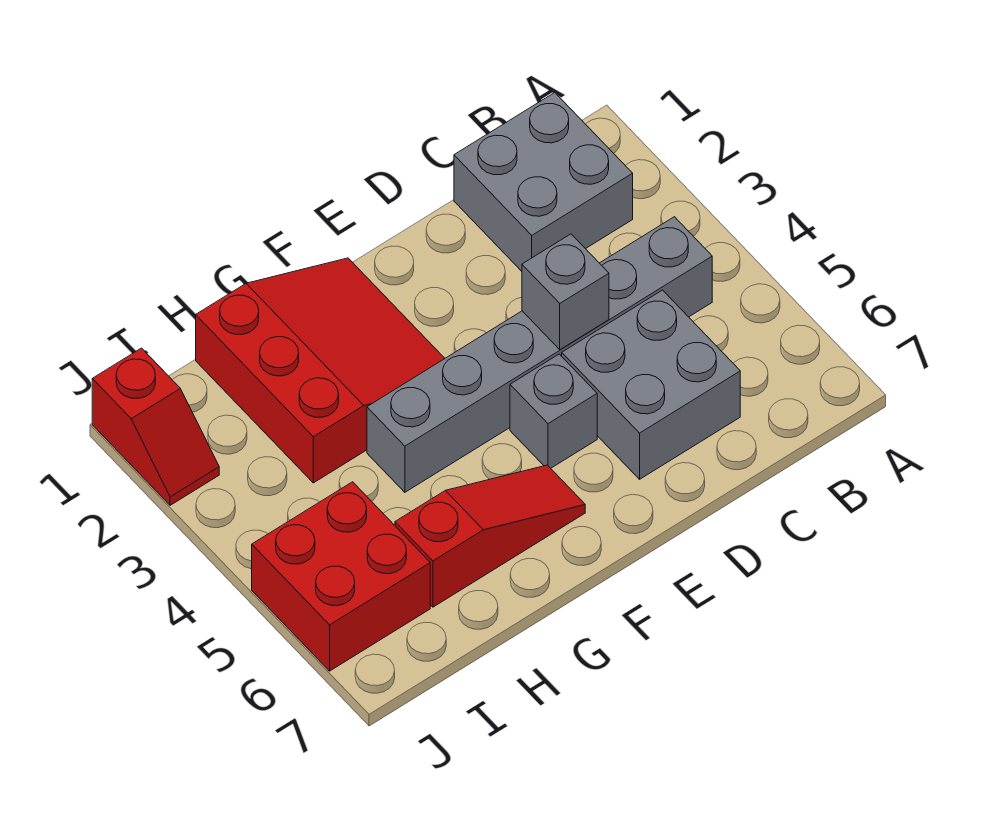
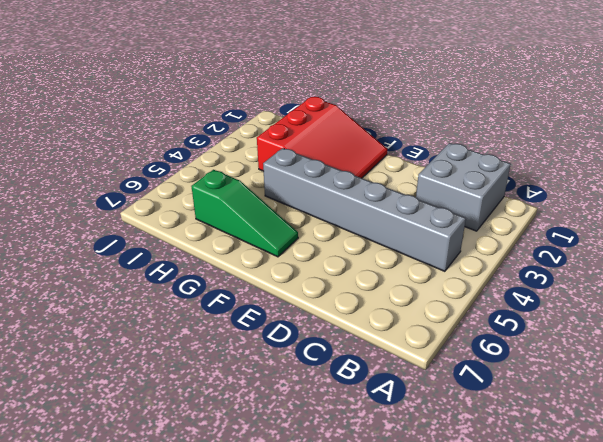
green slope F6:H6 level 1 top H -> red slope F6:H6 level 1 top H
none -> grey brick C5:D6 level 1
none -> grey brick E5 level 1

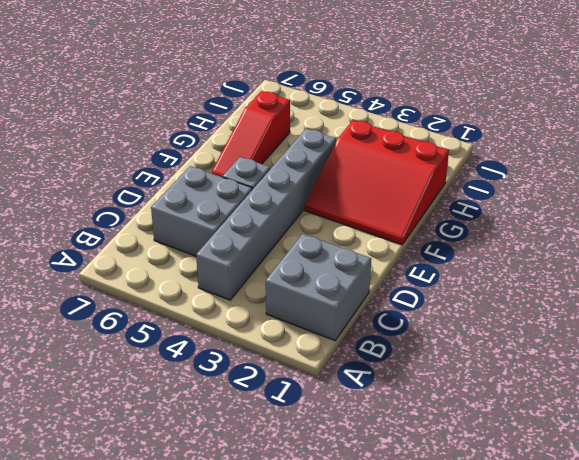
none -> red brick I5:J6 level 1
none -> red slope J1:J2 level 1 top 1

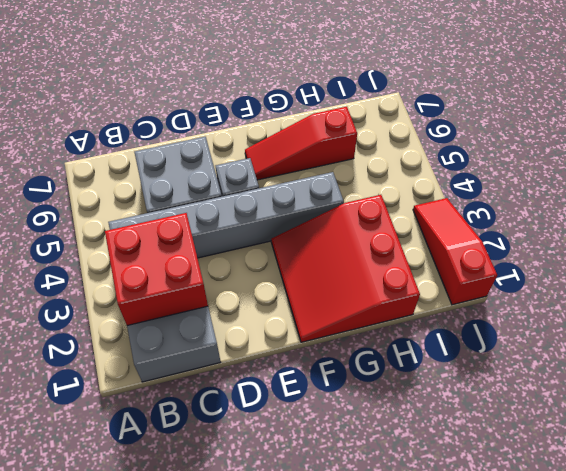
red brick B2:C3 level 2 -> red brick I5:J6 level 1
red slope J1:J3 level 1 top 1 -> red slope J1:J2 level 1 top 1
none -> grey brick D4 level 2

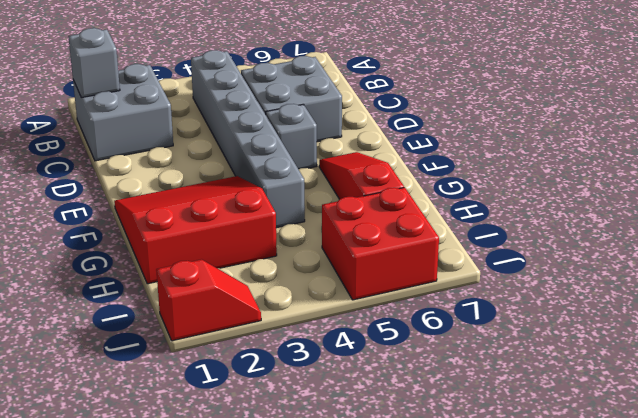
grey brick B1 level 2 -> grey brick D4 level 2

